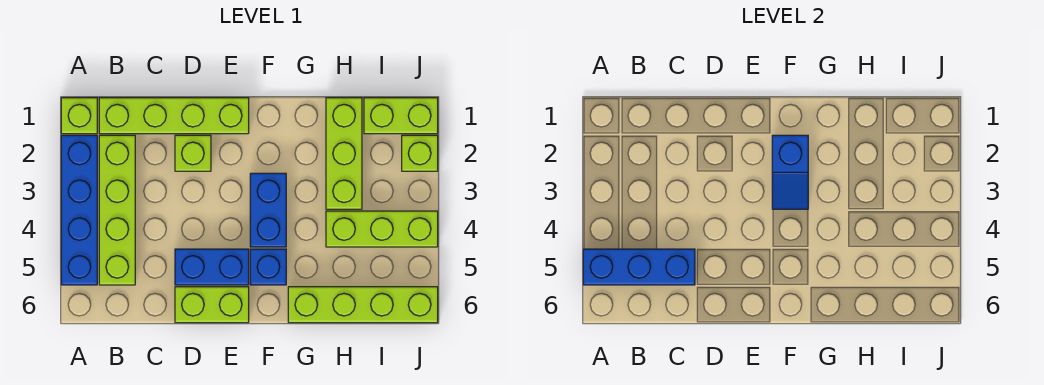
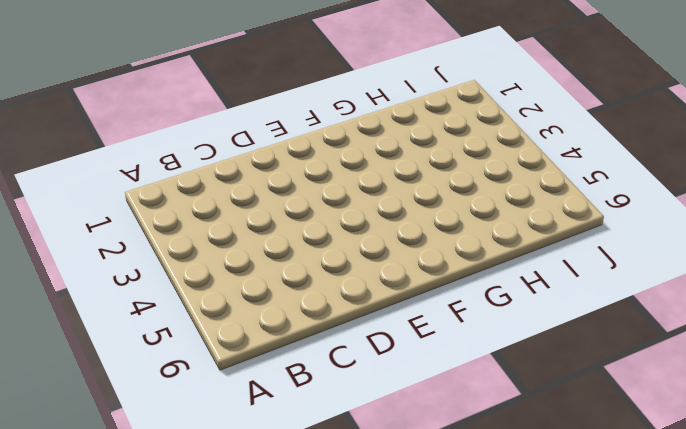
none -> lime brick A1 level 1
none -> blue brick A2:A5 level 1
none -> lime brick B1:E1 level 1

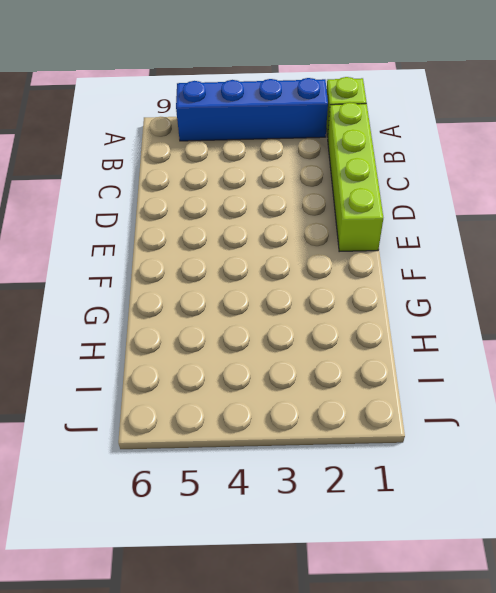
none -> lime brick B2:B5 level 1
none -> lime brick D2 level 1
none -> blue brick D5:E5 level 1

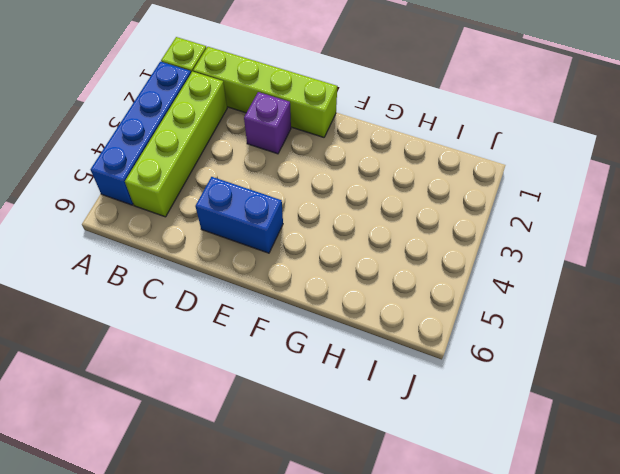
purple brick D2 level 1 -> lime brick D2 level 1
none -> lime brick D6:E6 level 1
none -> blue brick F3:F4 level 1
none -> blue brick F5 level 1

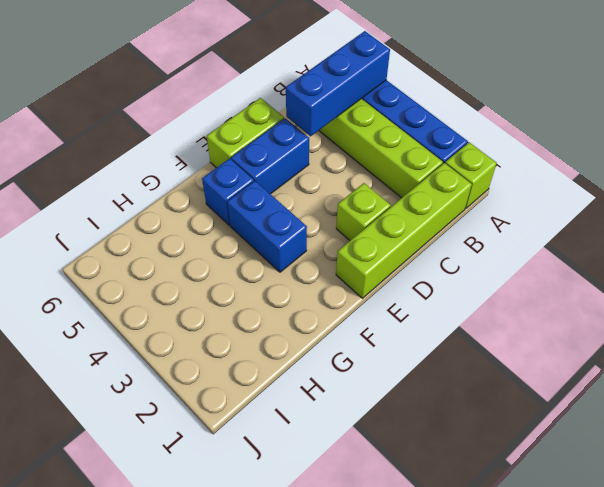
none -> lime brick G6:J6 level 1
none -> lime brick H1:H3 level 1
none -> lime brick H4:J4 level 1

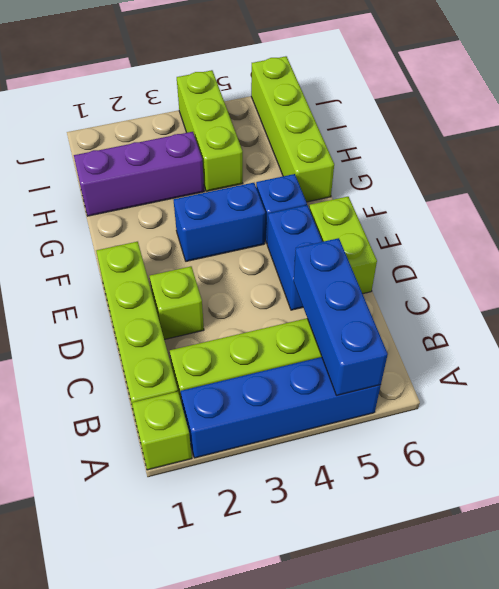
purple brick H1:H3 level 1 -> lime brick H1:H3 level 1
none -> lime brick I1:J1 level 1
none -> lime brick J2 level 1
none -> blue slope F2:F3 level 2 top 2

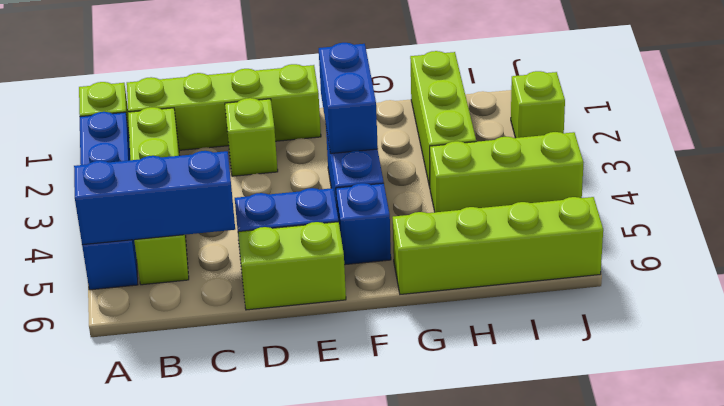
blue brick F2:F3 level 2 -> blue slope F2:F3 level 2 top 2
none -> lime brick I1:J1 level 1

